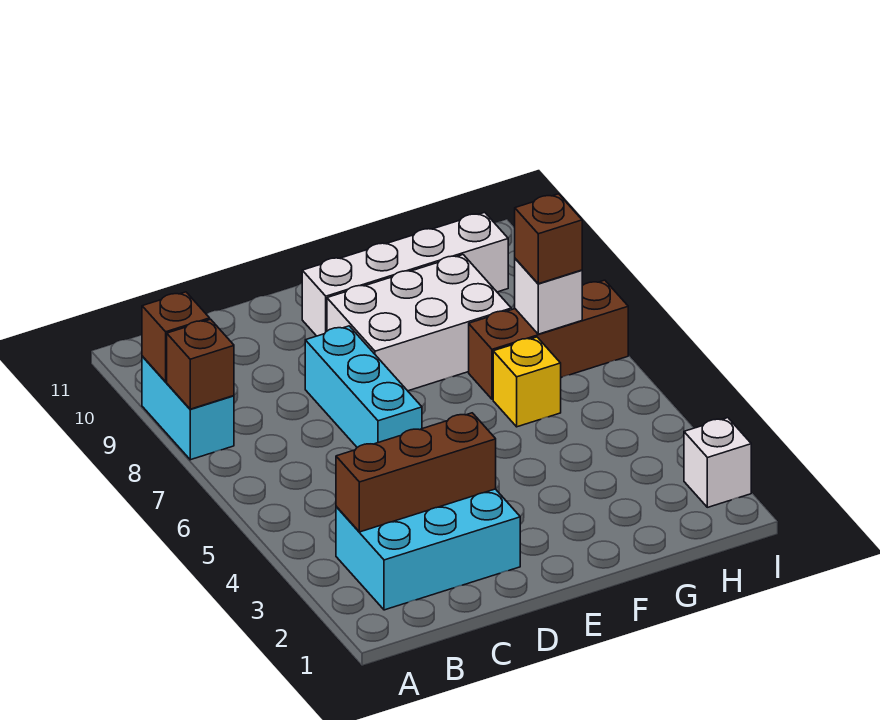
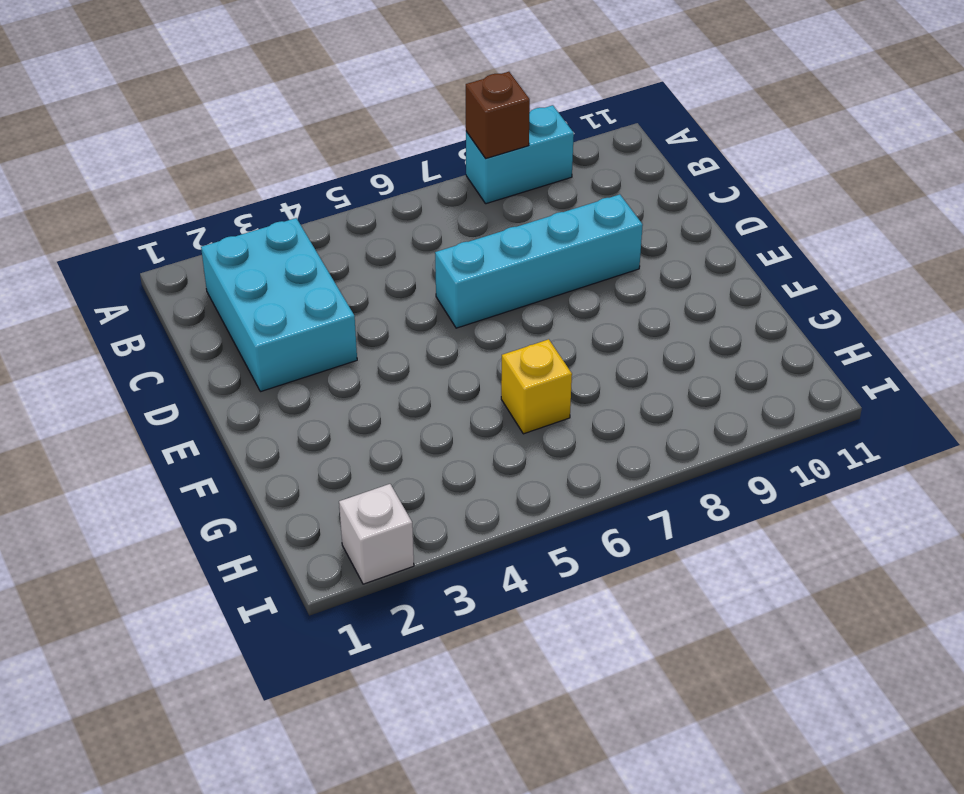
cyan brick D6:D9 level 1 -> cyan brick D6:D8 level 1
none -> white brick E8:G9 level 1
none -> white brick E10:H10 level 1
none -> brown brick G7:I7 level 1

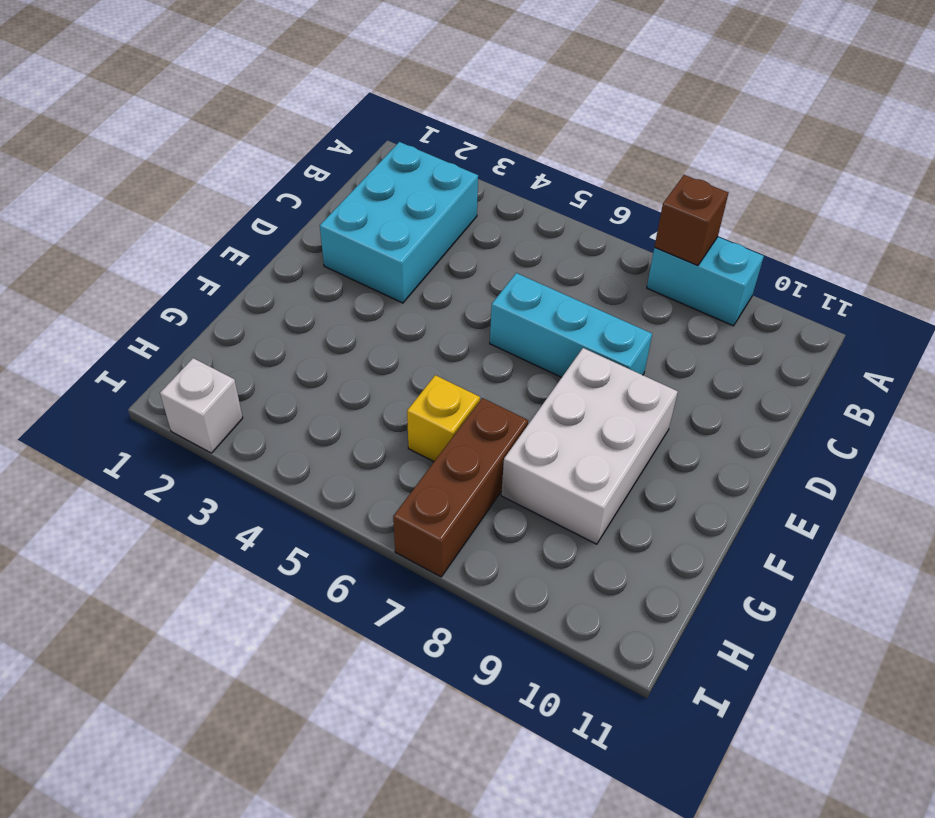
none -> white brick E10:H10 level 1
none -> brown brick A9 level 2
none -> brown brick B3:D3 level 2

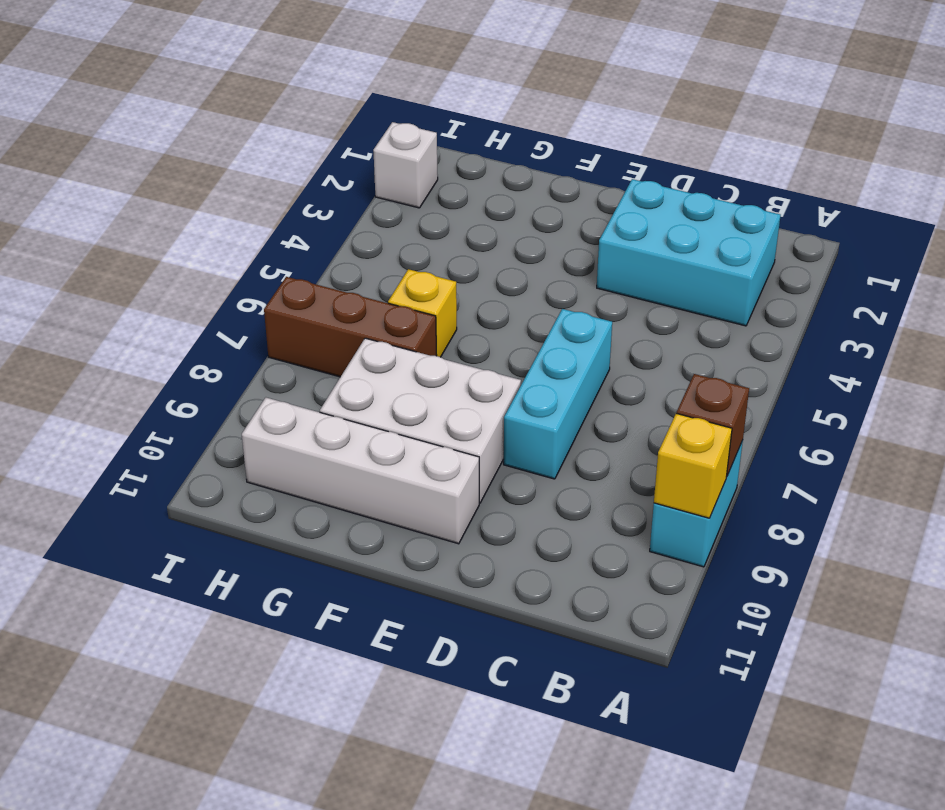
yellow brick A9 level 2 -> brown brick A9 level 2
none -> brown brick B3:D3 level 2
none -> white brick H7 level 2
none -> brown brick H7 level 3

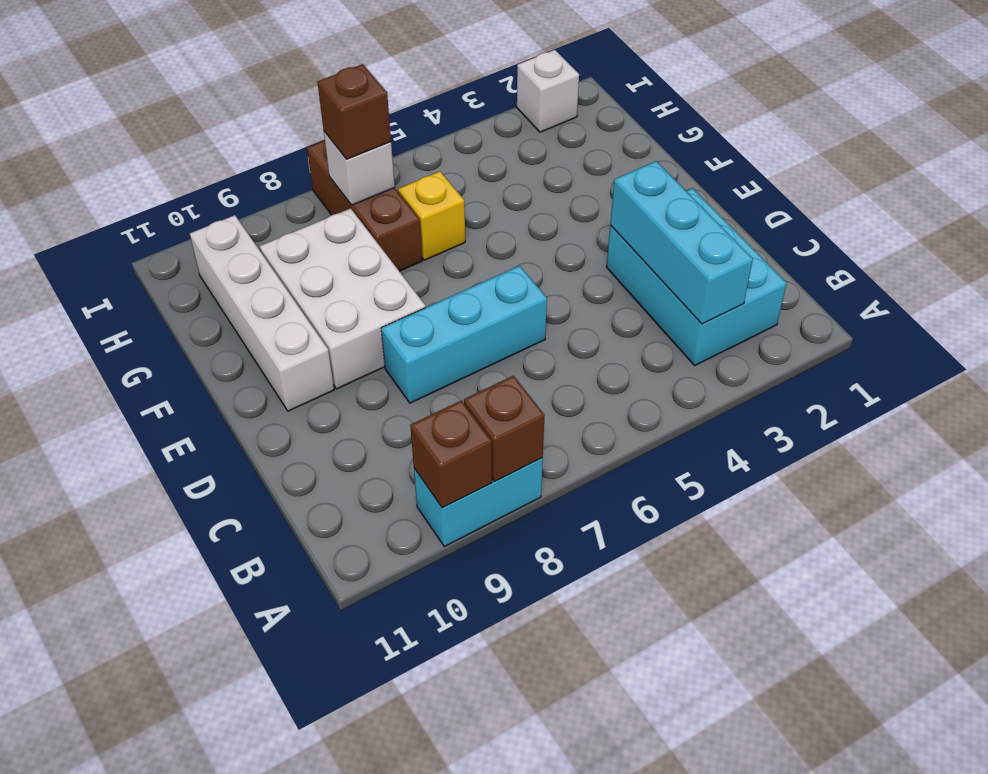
cyan brick B3:D3 level 2 -> brown brick B3:D3 level 2

